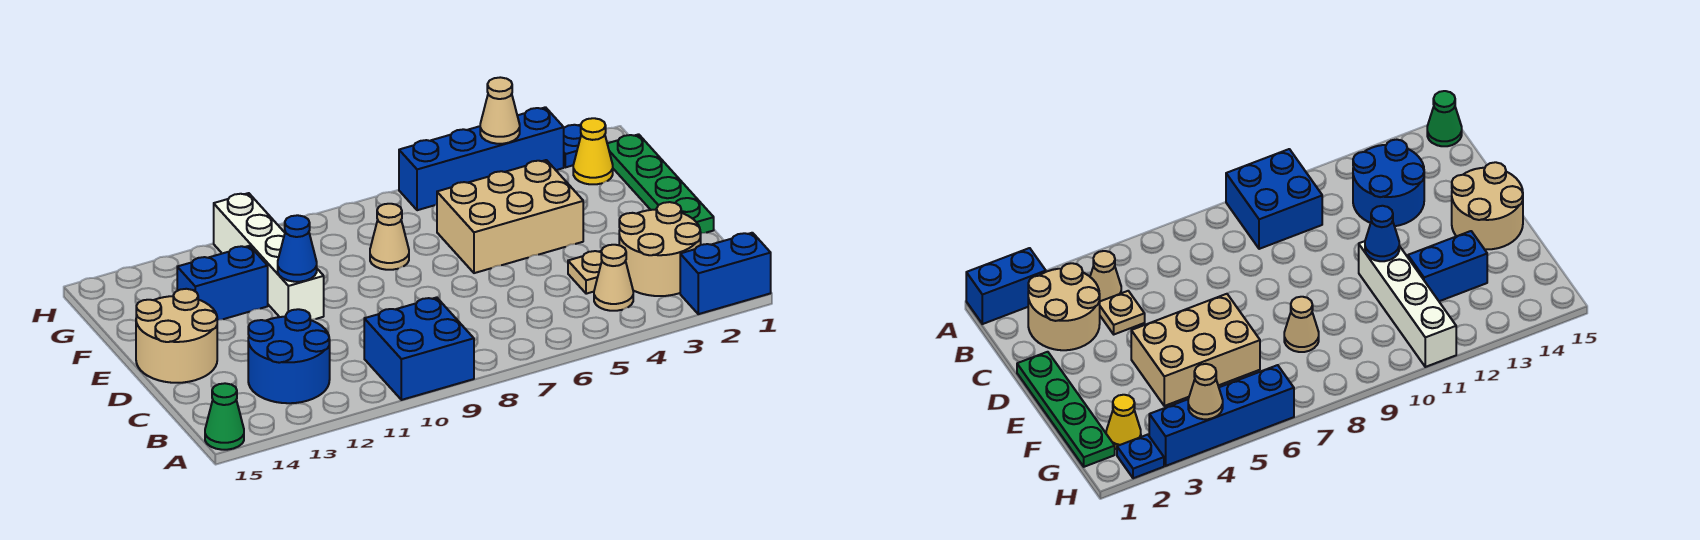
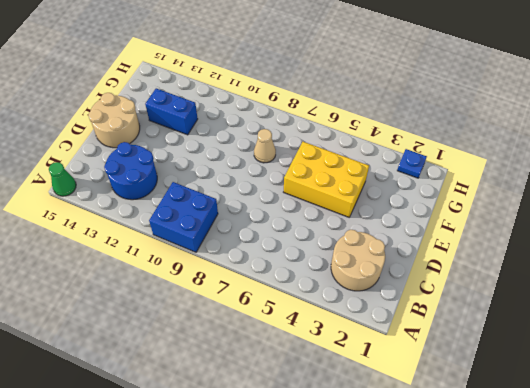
yellow brick E4:F6 level 1 -> tan brick E4:F6 level 1
none -> blue brick A1:A2 level 1
none -> tan cone B4 level 1
none -> tan plate C4 level 1

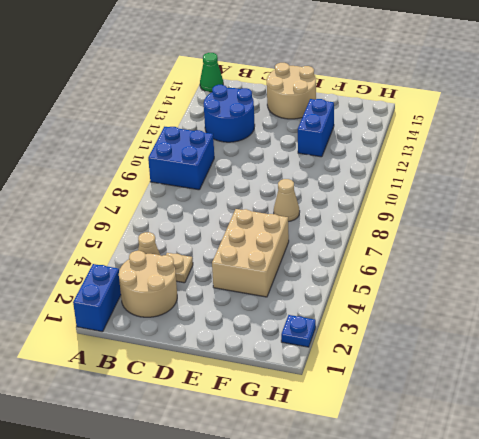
none -> green plate D1:G1 level 1
none -> white brick E11:H11 level 1
none -> yellow cone G2 level 1

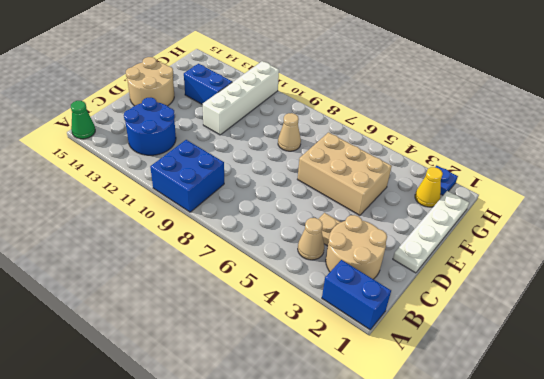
white plate D1:G1 level 1 -> green plate D1:G1 level 1
none -> blue brick H3:H6 level 1
none -> blue cone E11 level 2
none -> tan cone H4 level 2

